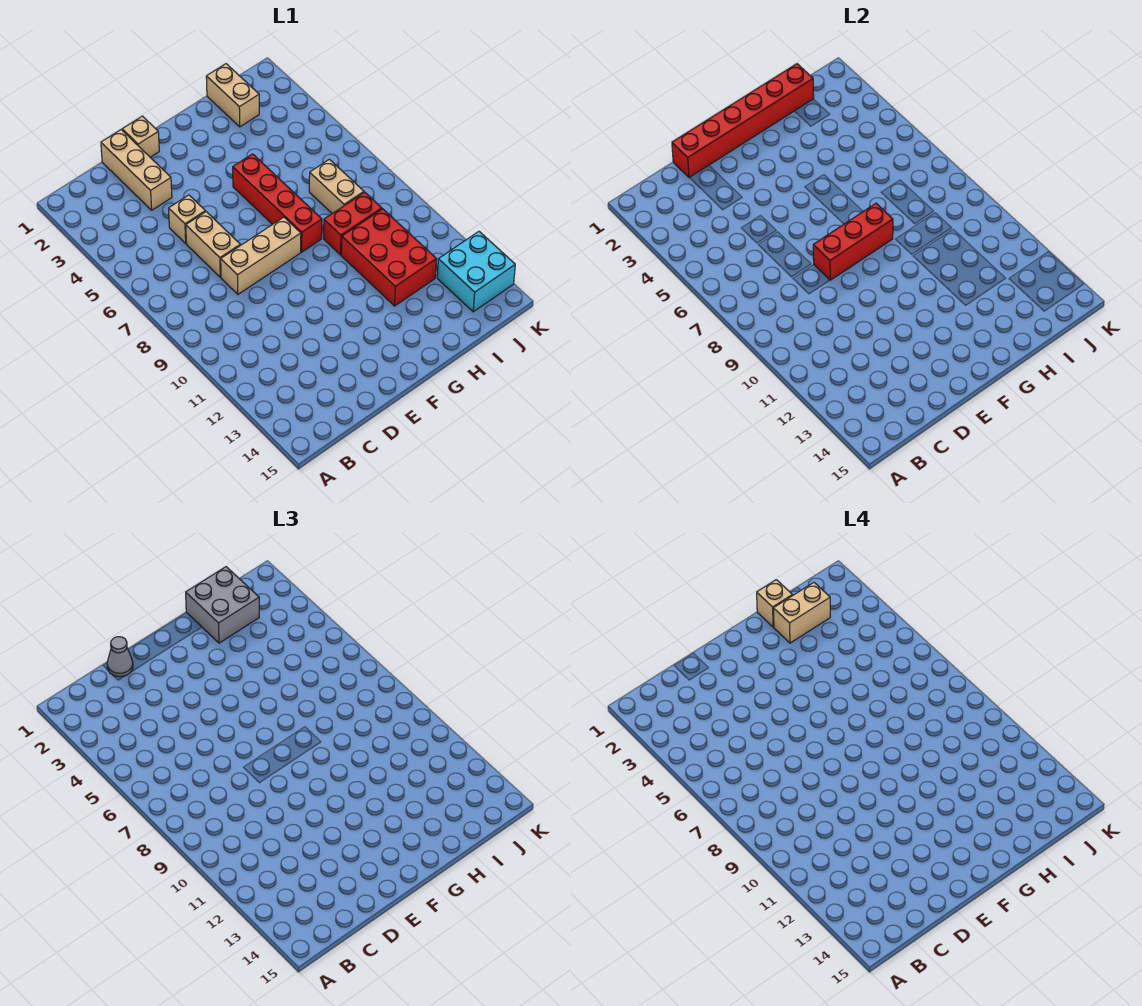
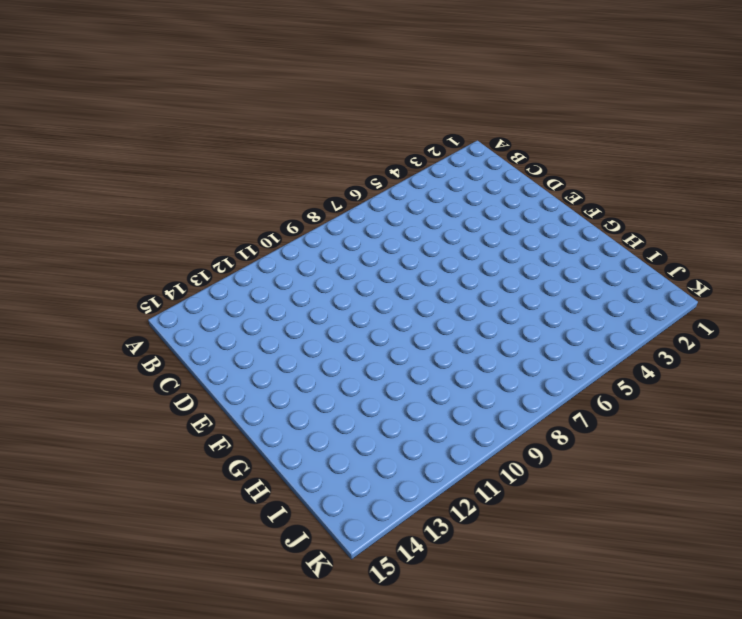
none -> tan brick D1:D3 level 1
none -> tan brick D5 level 1
none -> tan brick D6:D7 level 1

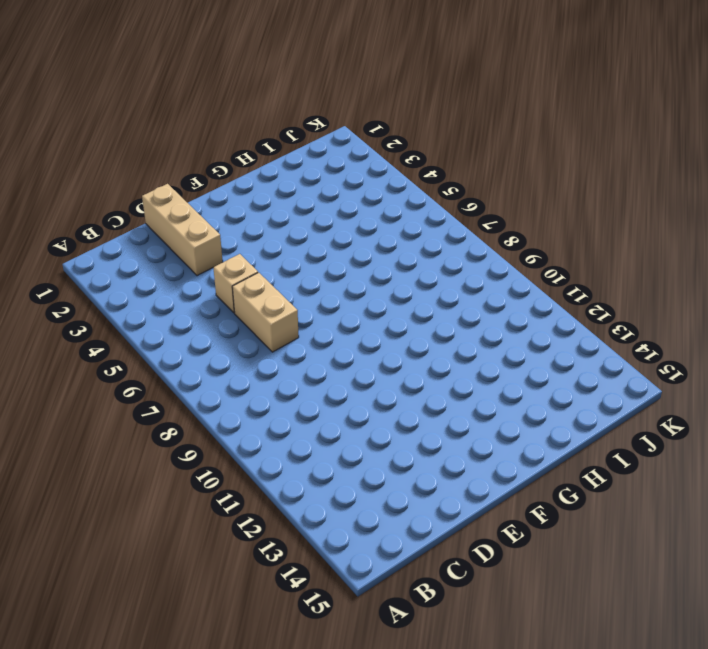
none -> tan brick D8:F8 level 1
none -> tan brick E1 level 1
none -> red brick G5:G8 level 1

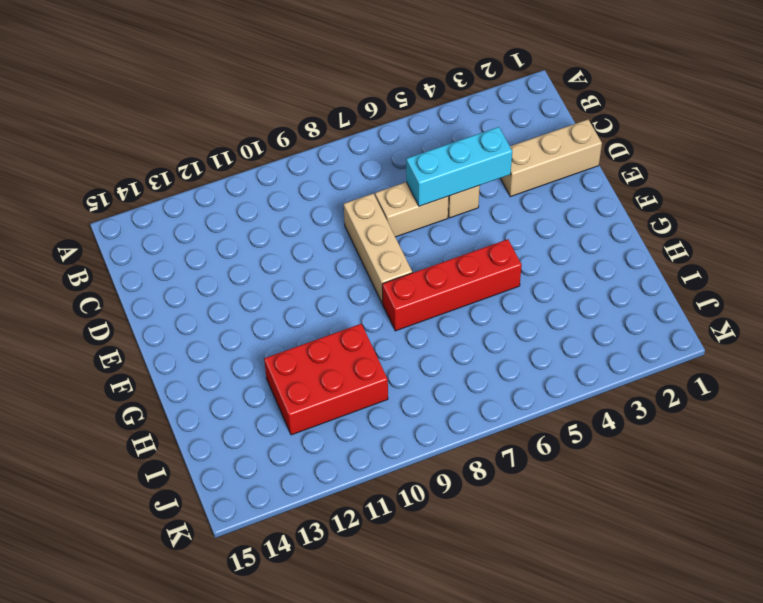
cyan brick D4:D6 level 2 -> none
none -> tan brick E1 level 1
none -> red brick H9:I9 level 1
none -> tan brick I1:I2 level 1

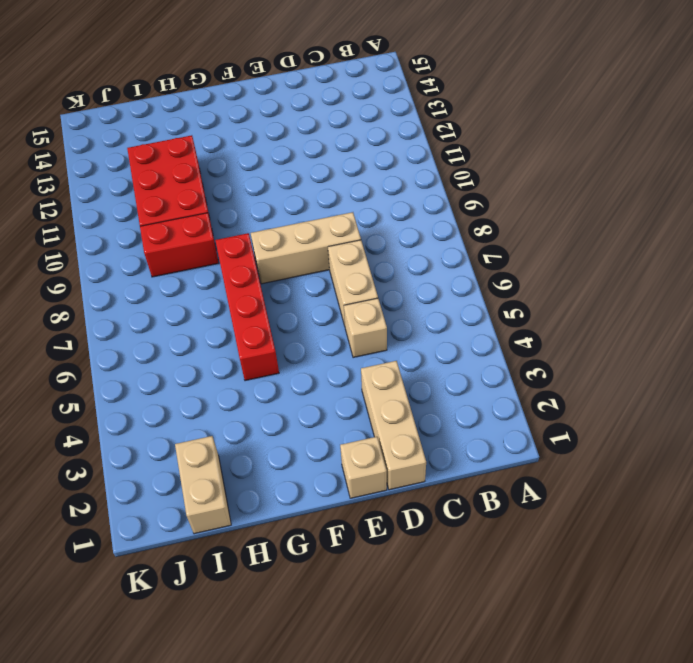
none -> tan brick I7:I8 level 1
none -> cyan brick J13:K14 level 1
none -> red brick D1:I1 level 2

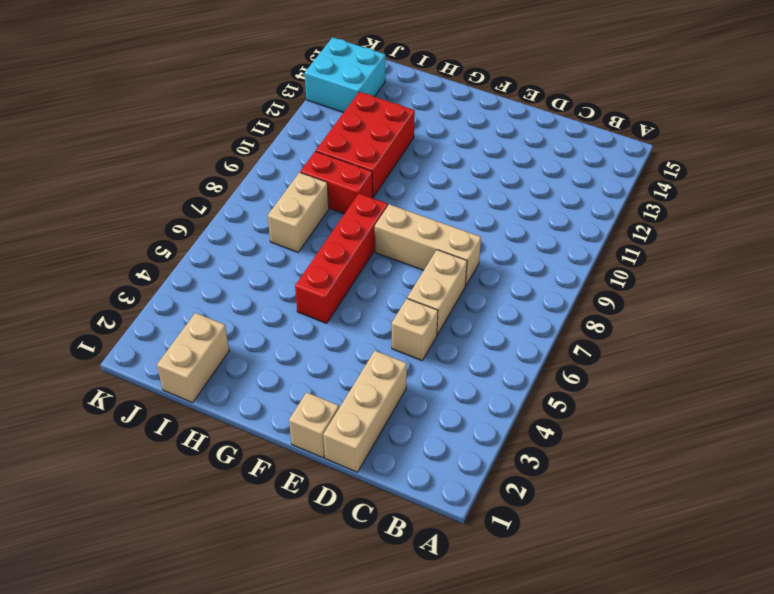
none -> red brick D1:I1 level 2
none -> red brick E8:G8 level 2
none -> grey cone D1 level 3

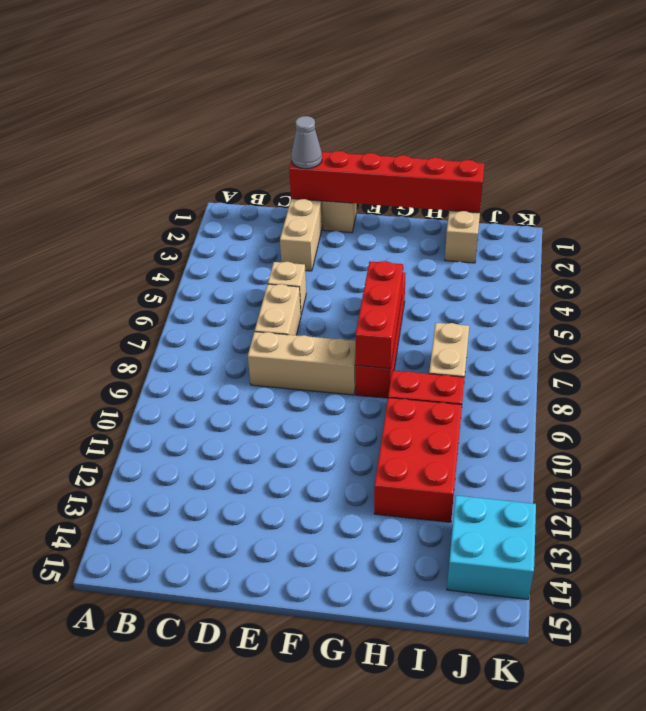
red brick G6:G8 level 2 -> red brick E8:G8 level 2
none -> grey brick H1:I2 level 3
none -> tan brick H1 level 4
none -> tan brick H2:I2 level 4

